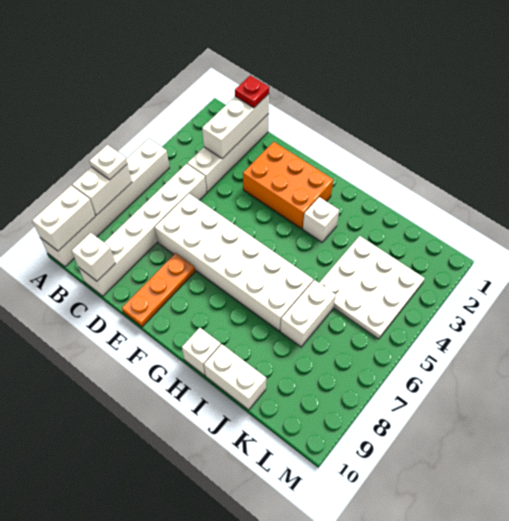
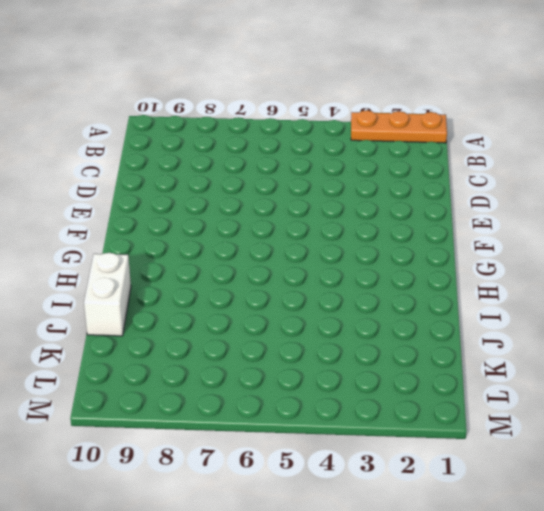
orange plate A1:A3 level 1 -> orange plate E8:E10 level 1
none -> white brick A5:A10 level 1
none -> white brick C1:C4 level 1
none -> white brick C5:C10 level 1

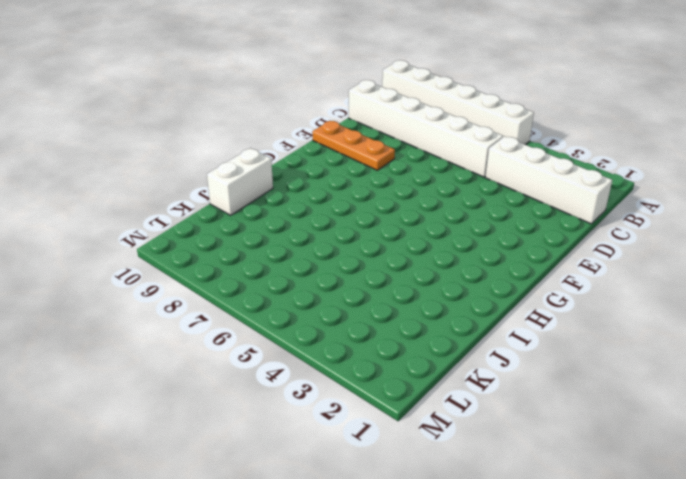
none -> white brick D6:I7 level 1
none -> orange brick E2:G3 level 1
none -> white brick H3 level 1

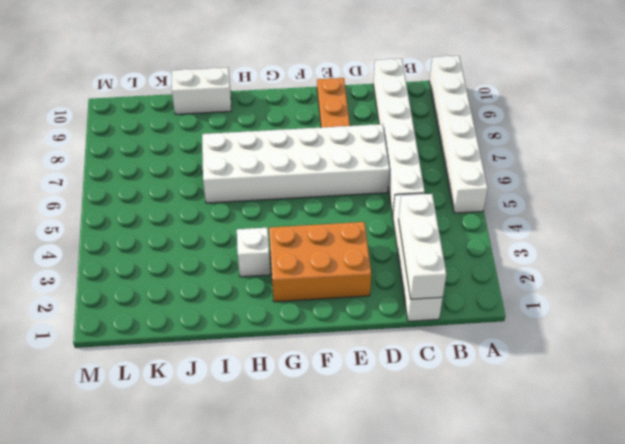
none -> white brick H10 level 1
none -> white plate J3:L5 level 1
none -> white brick J6:J7 level 1

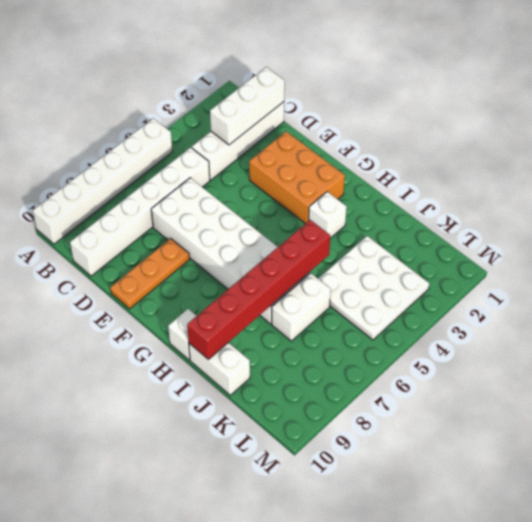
red brick I5:I10 level 2 -> none
none -> white brick A7:A8 level 2
none -> white brick A9:A10 level 2
none -> white brick C10 level 2

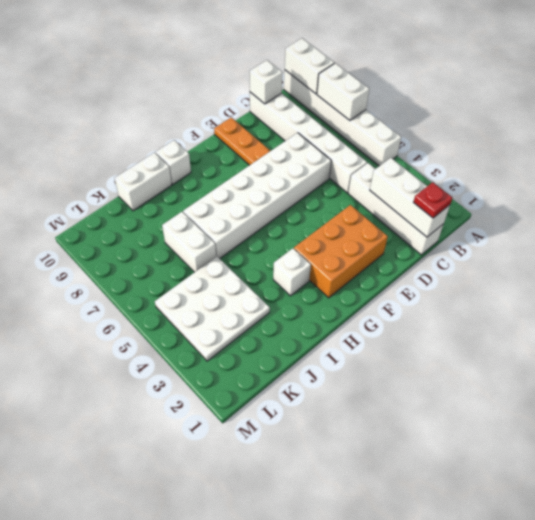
none -> white plate A7 level 3

